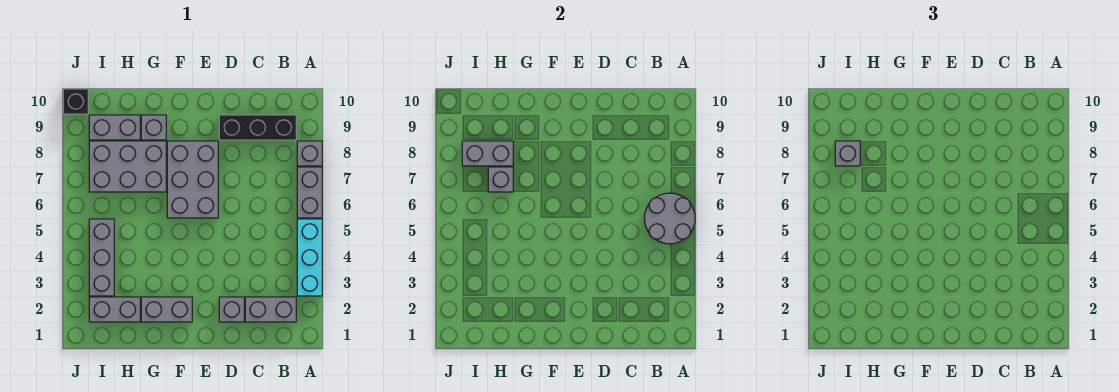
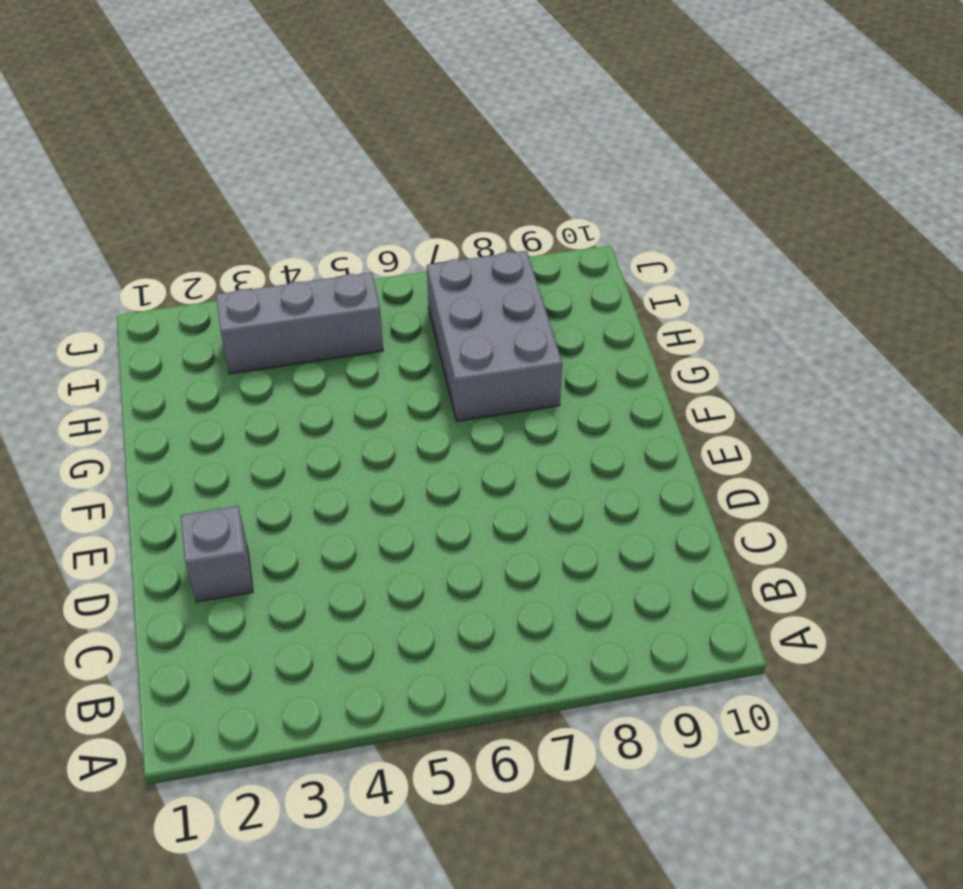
none -> cyan brick A3:A5 level 1
none -> grey brick A6:A7 level 1
none -> grey brick A8 level 1

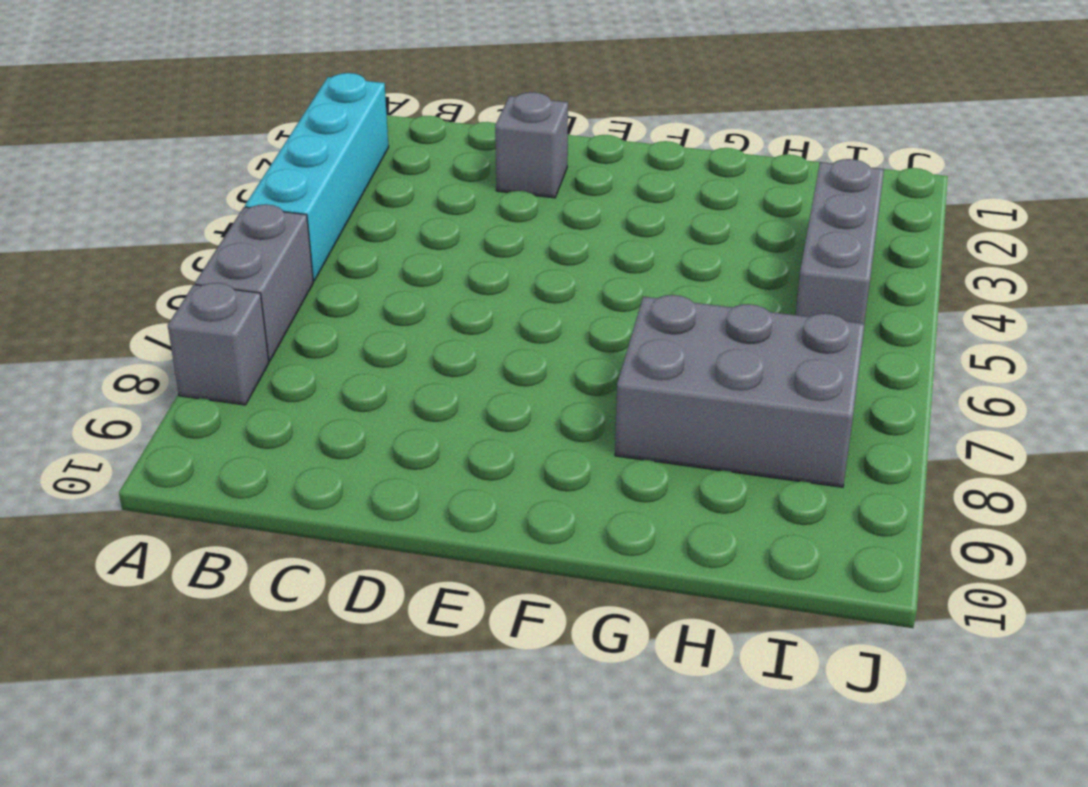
cyan brick A2:A5 level 1 -> cyan brick A3:A5 level 1
none -> grey brick B2:C2 level 1
none -> black brick B9:D9 level 1
none -> grey brick E6:F8 level 1

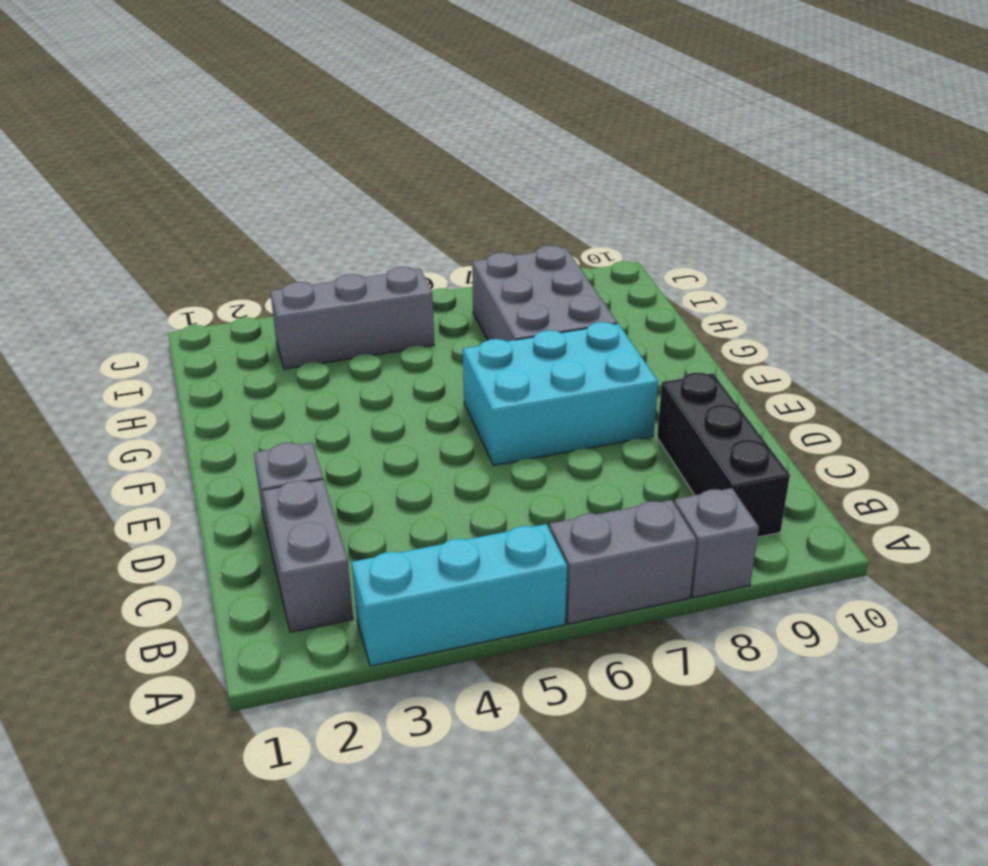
cyan brick E6:F8 level 1 -> grey brick E6:F8 level 1
none -> grey brick F2:G2 level 1
none -> grey brick G9 level 1
none -> grey brick H2:I2 level 1

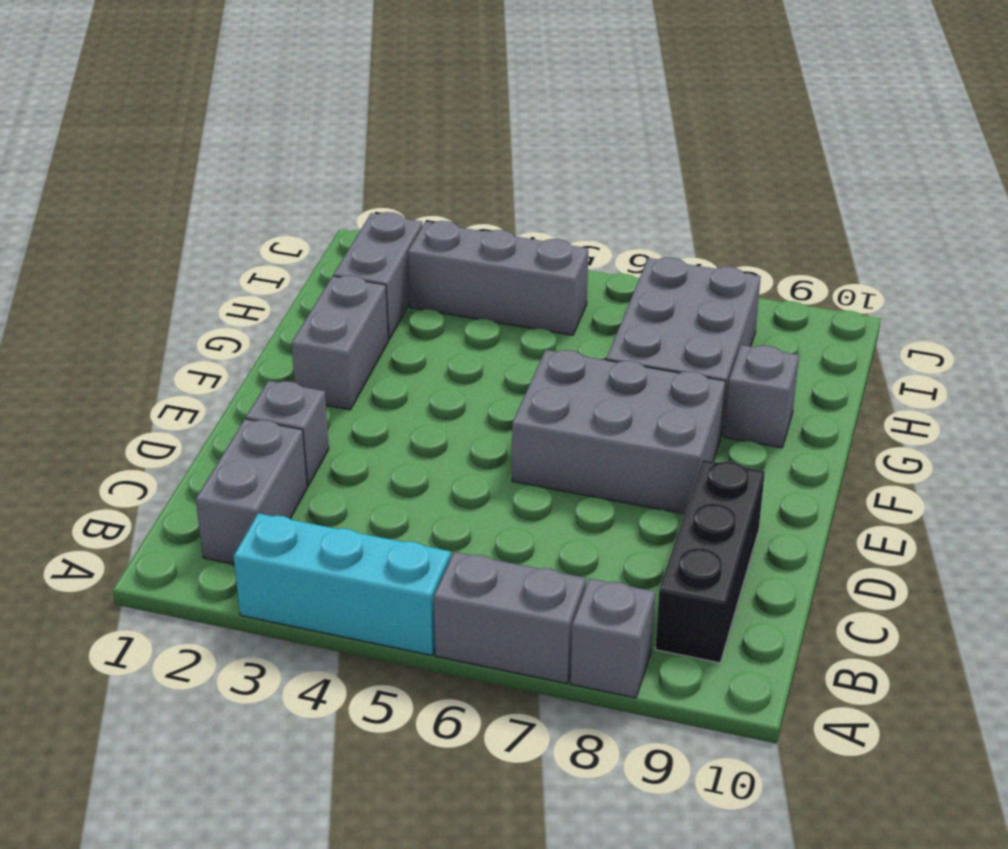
none -> grey brick H9:I9 level 1
none -> black brick J10 level 1
none -> grey round brick A5:B6 level 2

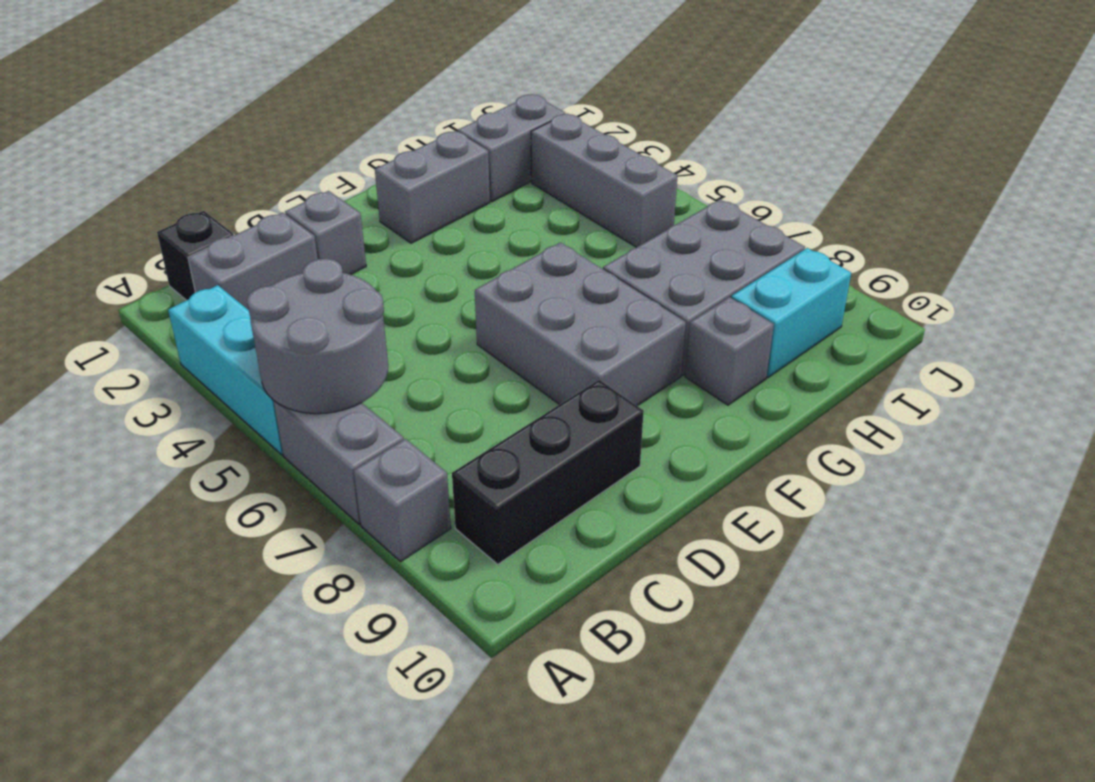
black brick B1 level 1 -> black brick J10 level 1
cyan brick H9:I9 level 1 -> grey brick H9:I9 level 1
none -> grey brick H7 level 2
none -> grey brick H8:I8 level 2
none -> grey brick I8 level 3

